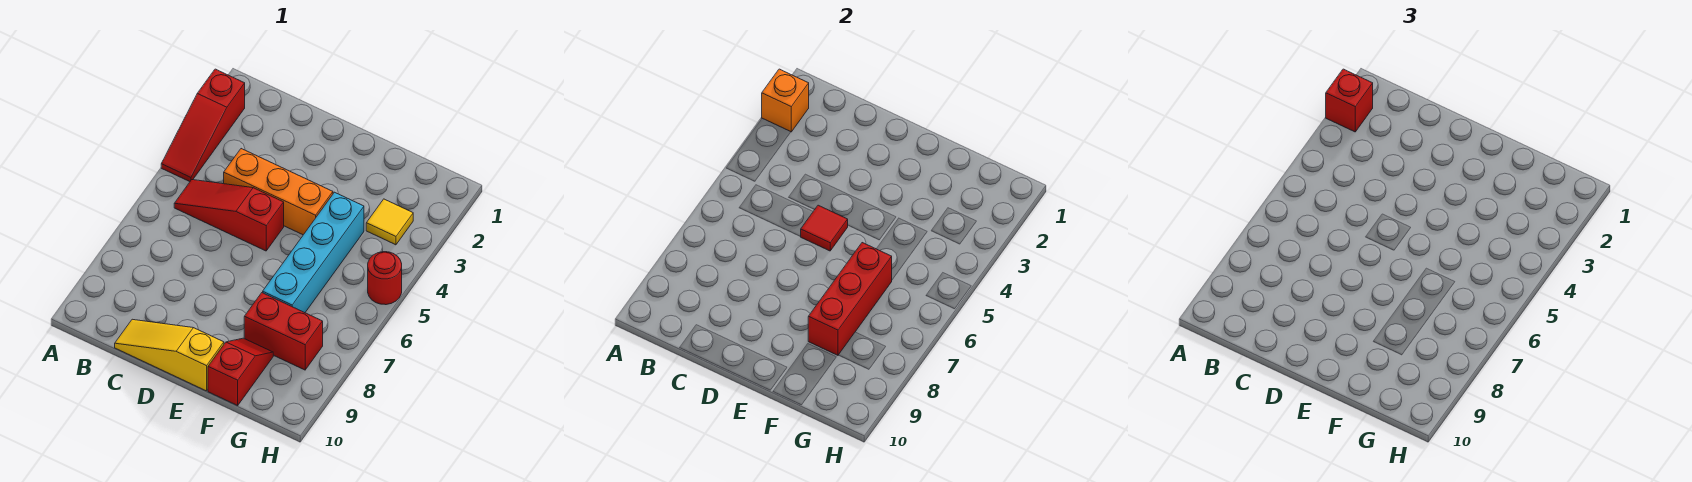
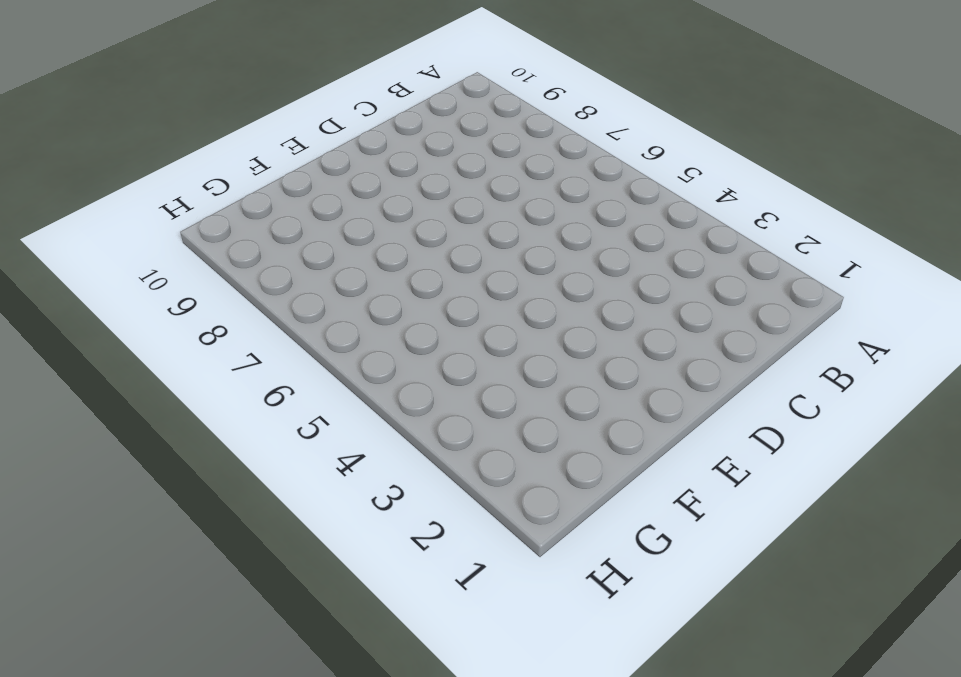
none -> red slope A2:A4 level 1 top 2
none -> red slope B5:D5 level 1 top D
none -> orange brick C4:E4 level 1

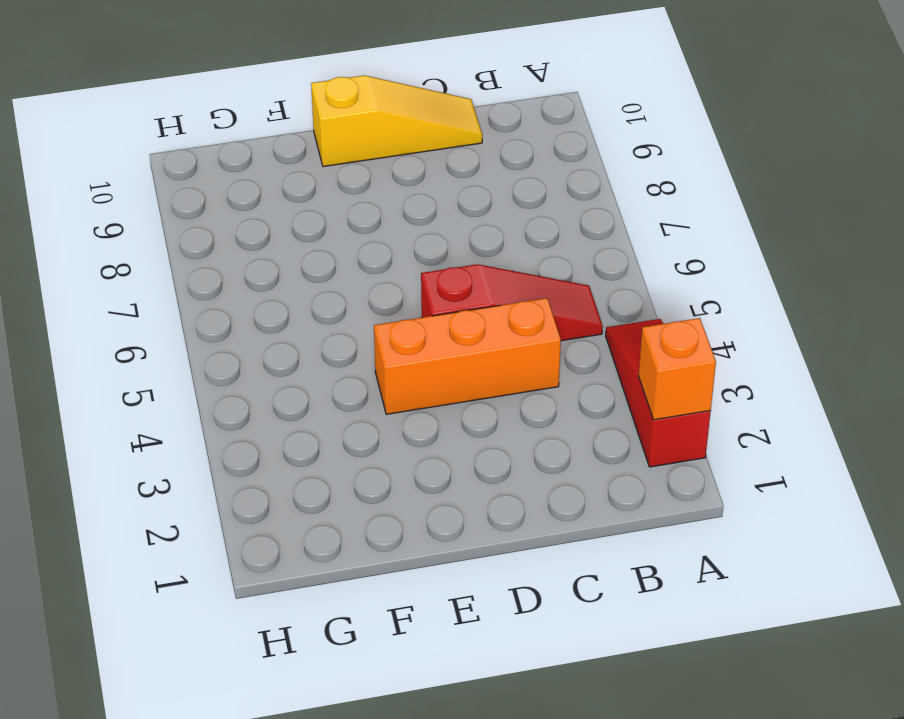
none -> cyan brick F4:F7 level 1
none -> red brick F8:G8 level 1
none -> red slope F9:F10 level 1 top 10

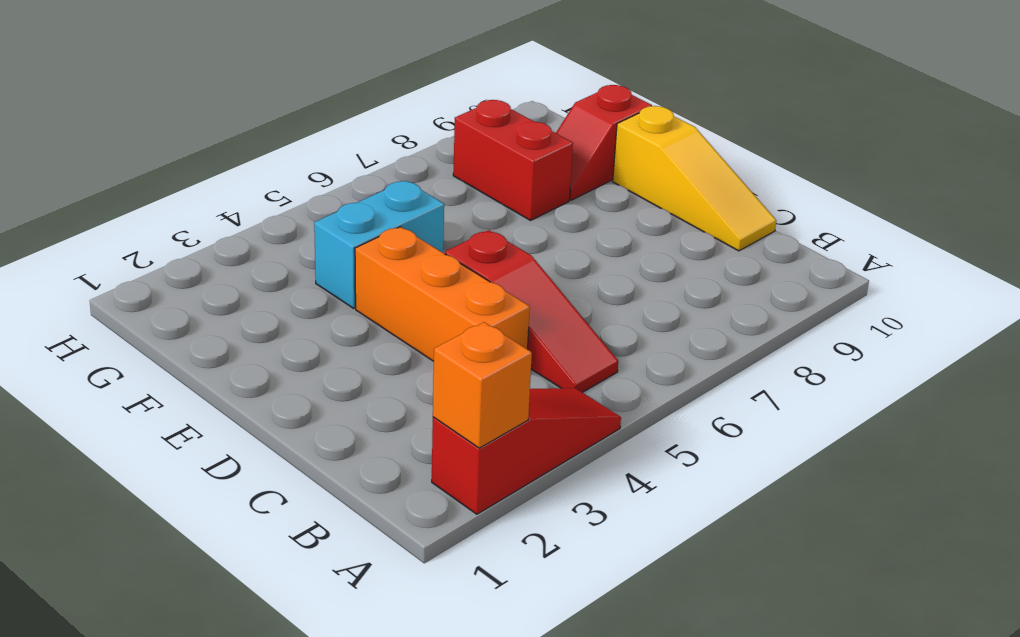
cyan brick F4:F5 level 1 -> cyan brick F4:F7 level 1
none -> yellow tile G3 level 1
none -> red round brick H5 level 1
none -> red tile D5 level 2

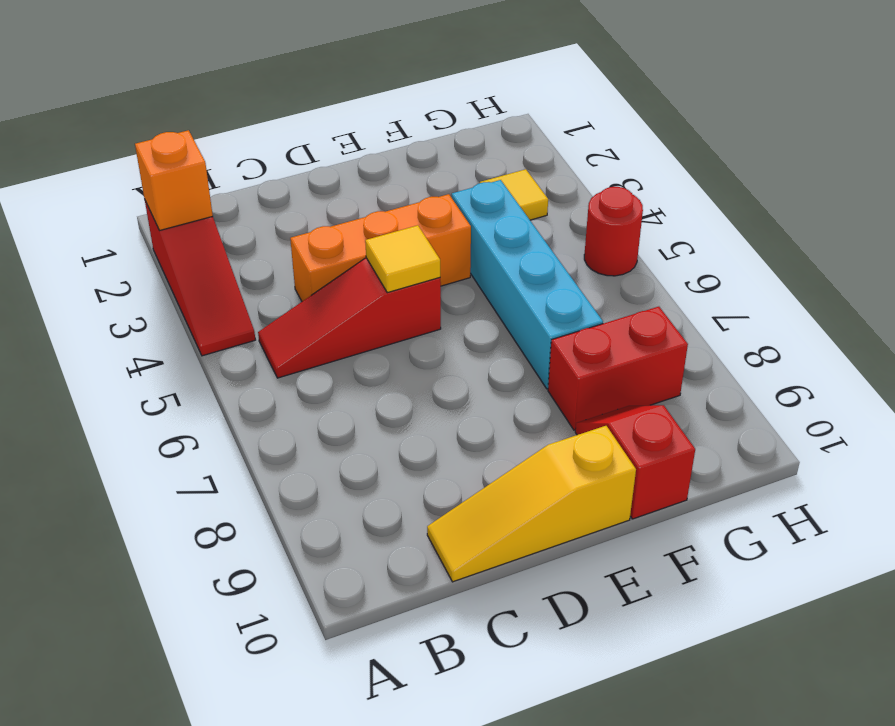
yellow tile D5 level 2 -> red tile D5 level 2
none -> red brick F6:F8 level 2
none -> red brick A2 level 3

